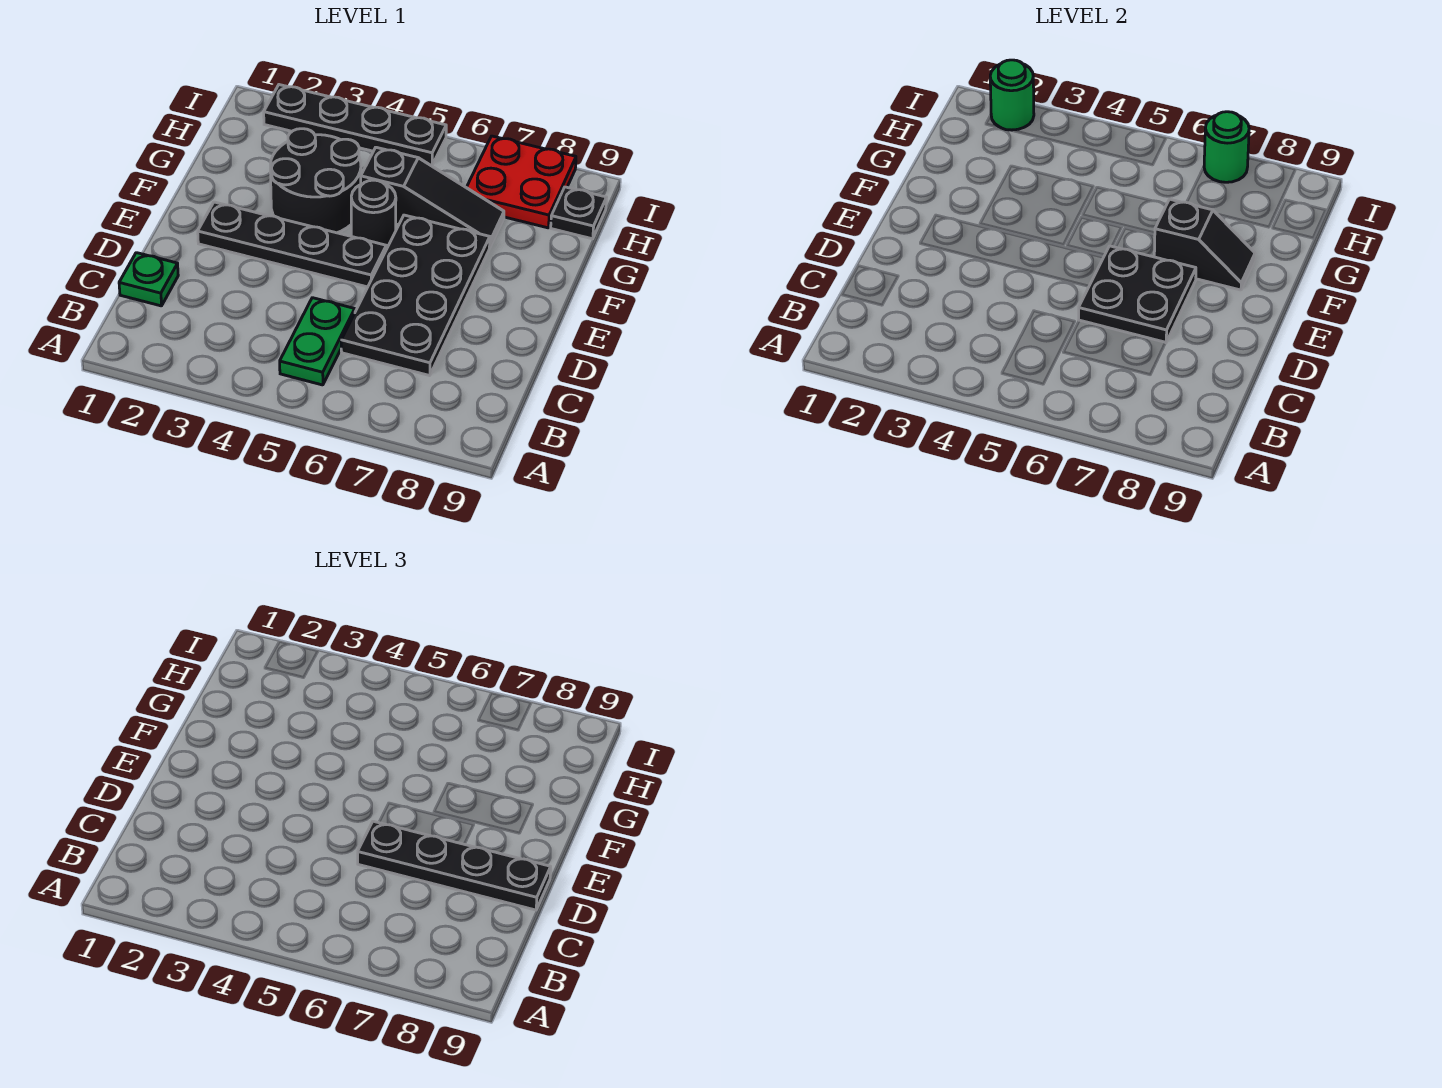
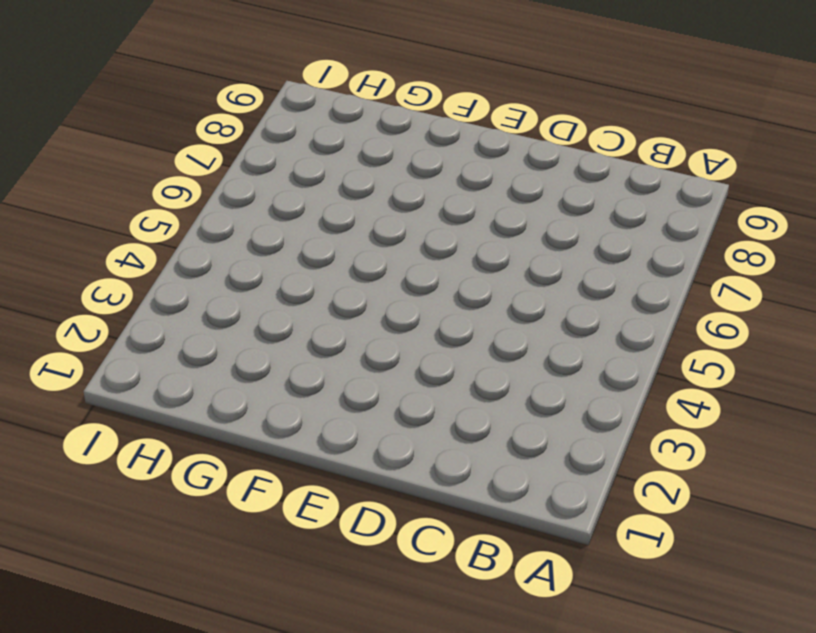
none -> green plate B5:C5 level 1
none -> green plate C1 level 1
none -> black plate C6:F7 level 1

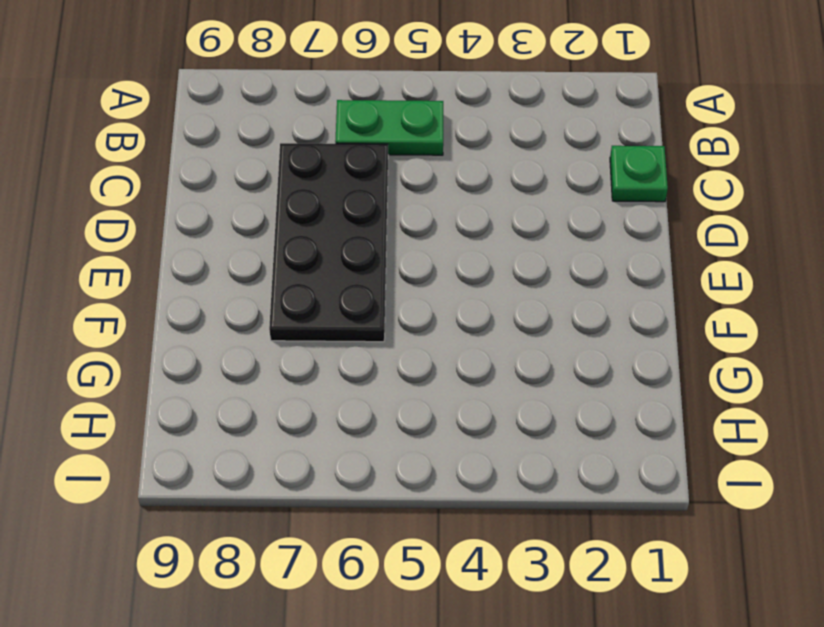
green plate B5:B6 level 1 -> green plate B5:C5 level 1
none -> black plate E2:E5 level 1
none -> black round brick F3:G4 level 1
none -> black round brick F5 level 1

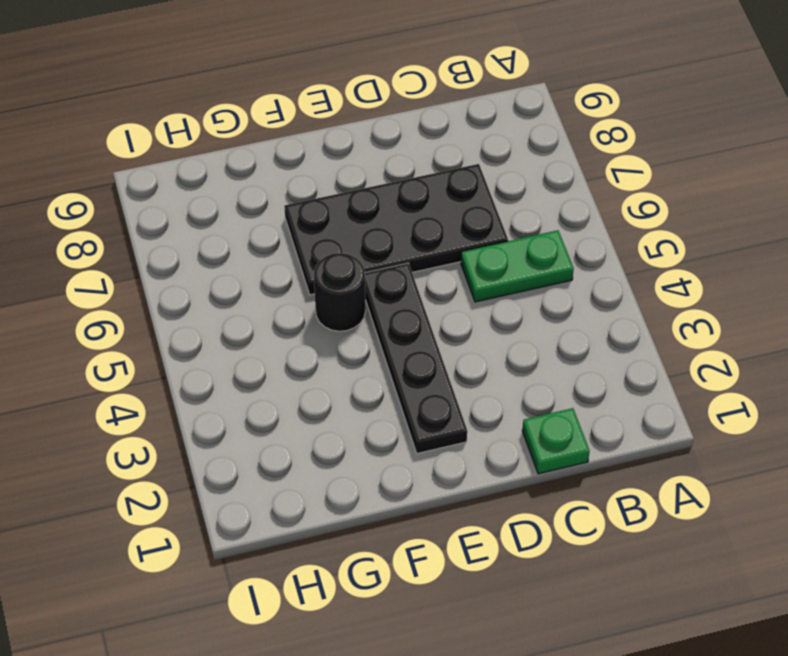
none -> black round brick F3:G4 level 1
none -> black slope G5:G7 level 1 top 5
none -> red plate H7:I8 level 1

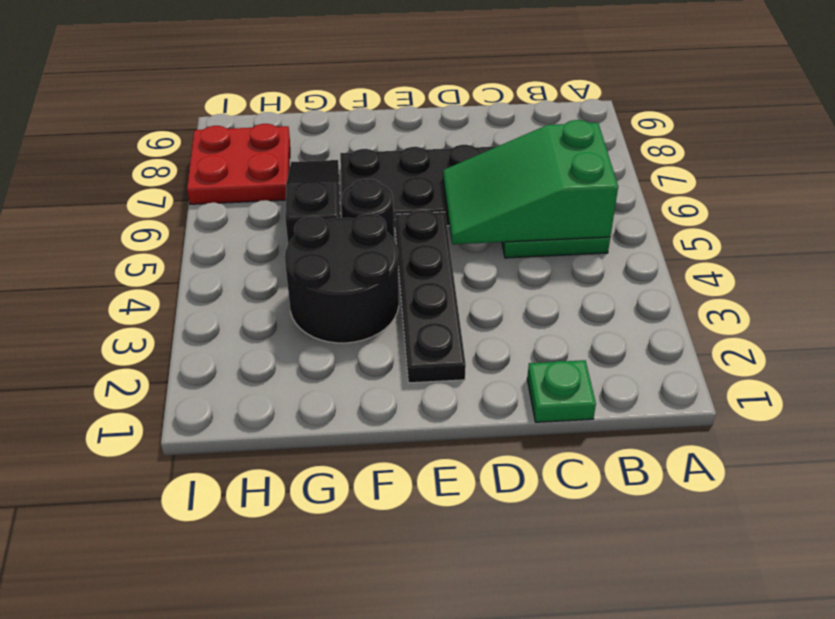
green slope B5:D6 level 2 top B -> black plate D6:E7 level 2
none -> black plate H9 level 1
none -> black plate I2:I5 level 1
none -> black slope F7:F8 level 2 top 7

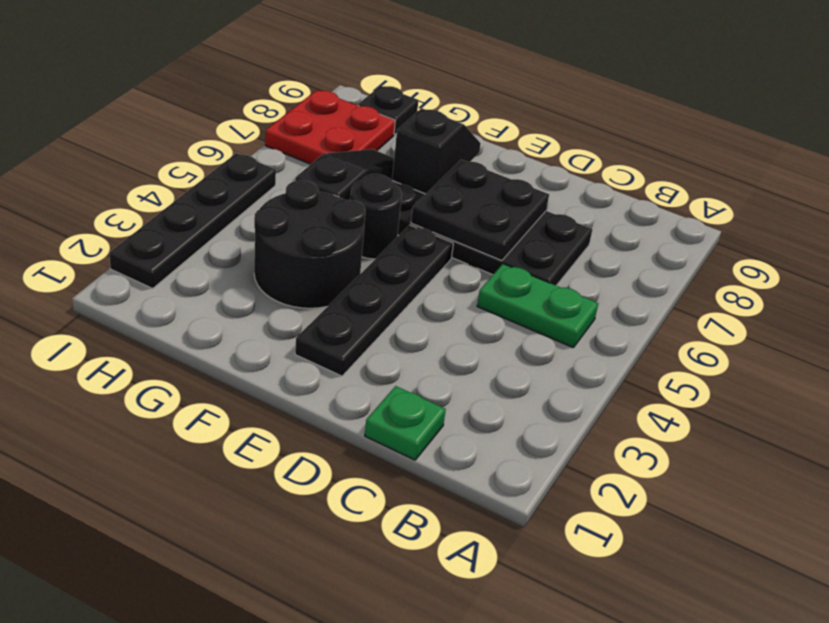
none -> green round brick I2 level 2
none -> green round brick I7 level 2
none -> black plate D6:D9 level 3

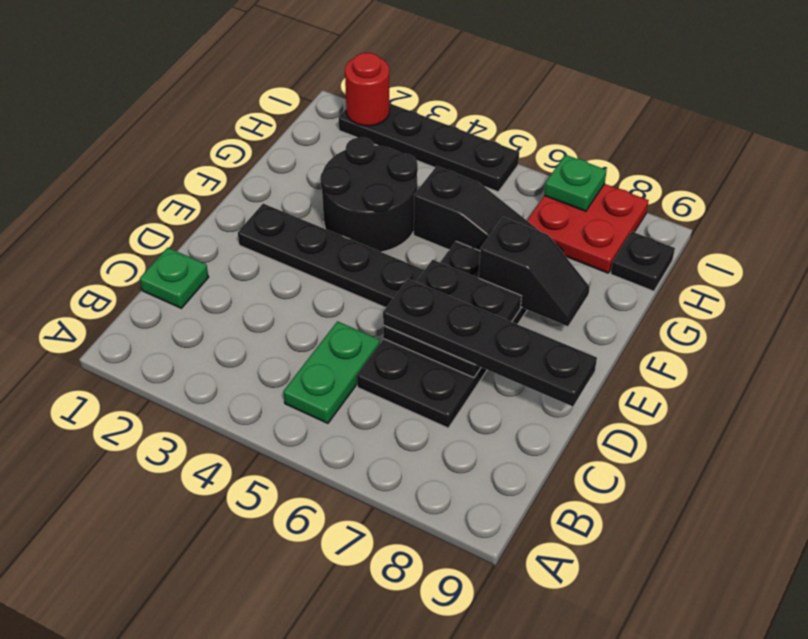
red round brick I2 level 2 -> green round brick I2 level 2
green plate I7 level 2 -> green round brick I7 level 2
none -> black round brick F5 level 1

